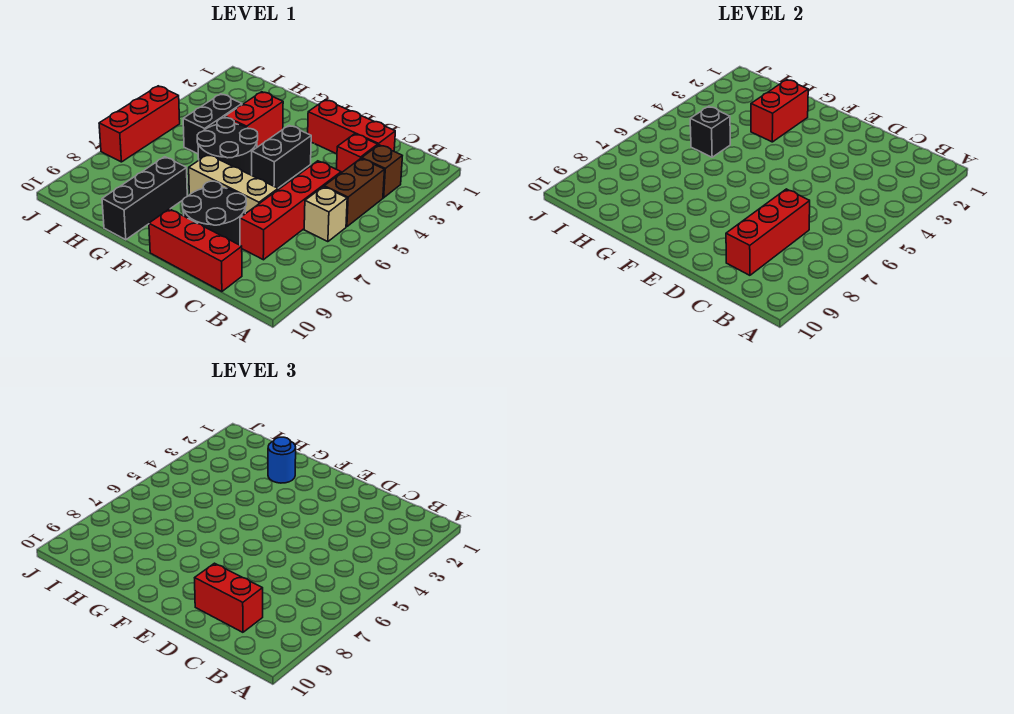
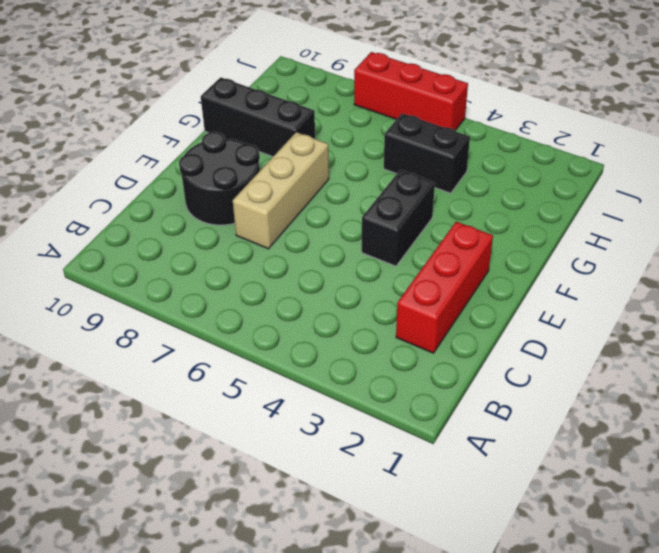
black brick E4:F4 level 1 -> black brick E4:E5 level 1
none -> brown brick B3 level 1
none -> brown brick B4:B5 level 1
none -> tan brick B6 level 1

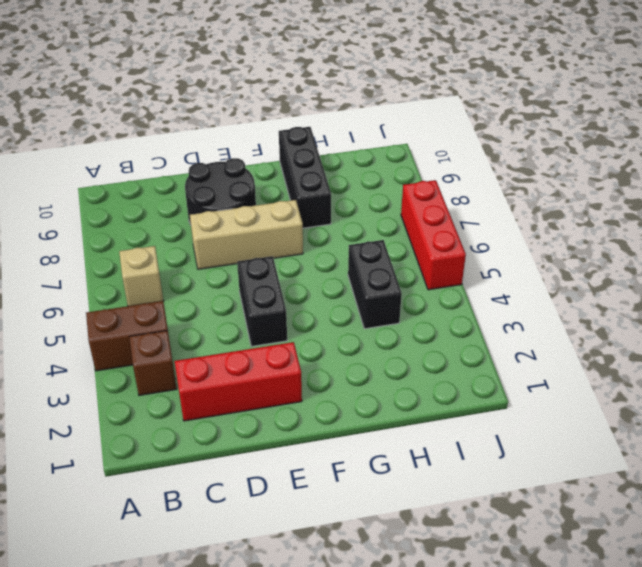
brown brick A4:B4 level 1 -> brown brick B4:B5 level 1
none -> red brick C3 level 1
none -> red brick C5:C8 level 1
none -> red brick C10:E10 level 1

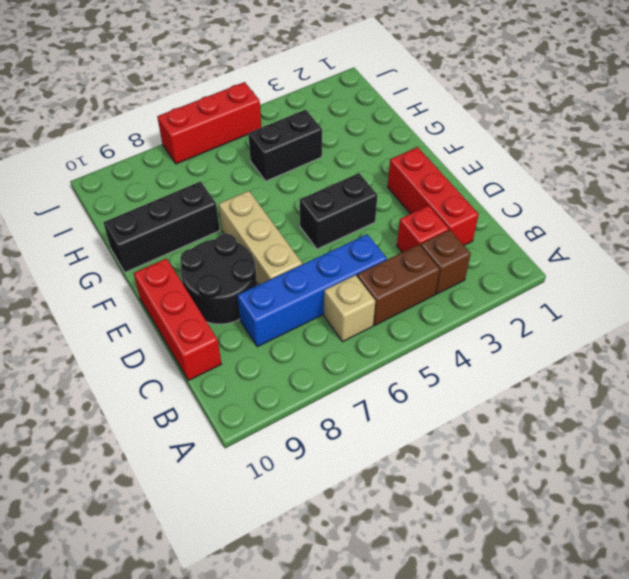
blue brick C5:C8 level 1 -> red brick C5:C8 level 1
none -> black round brick F5:G6 level 1
none -> red brick G3:G4 level 1
none -> red brick C7:C9 level 2

